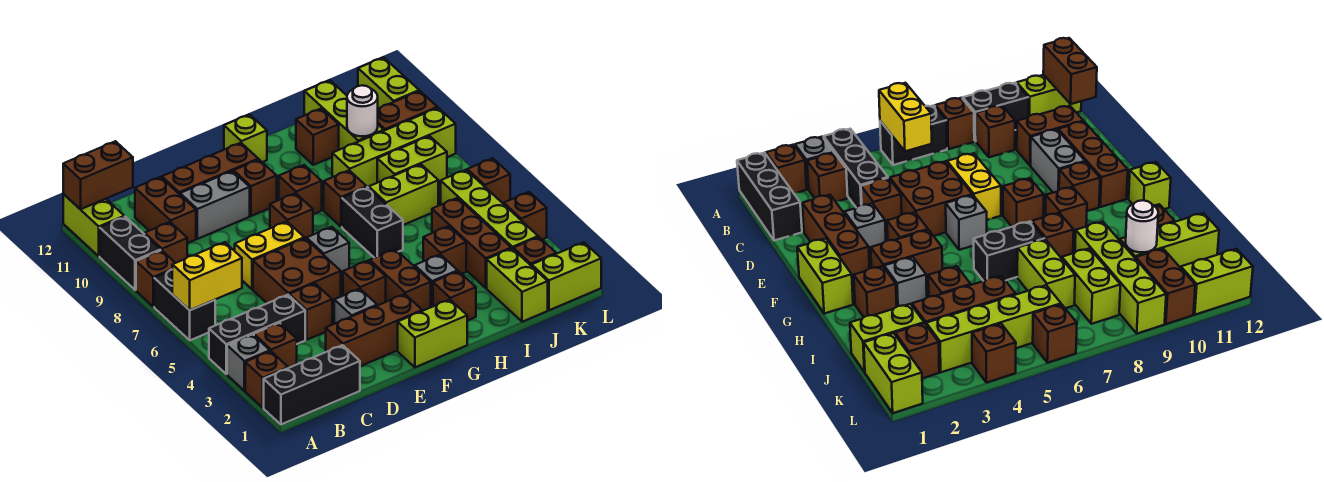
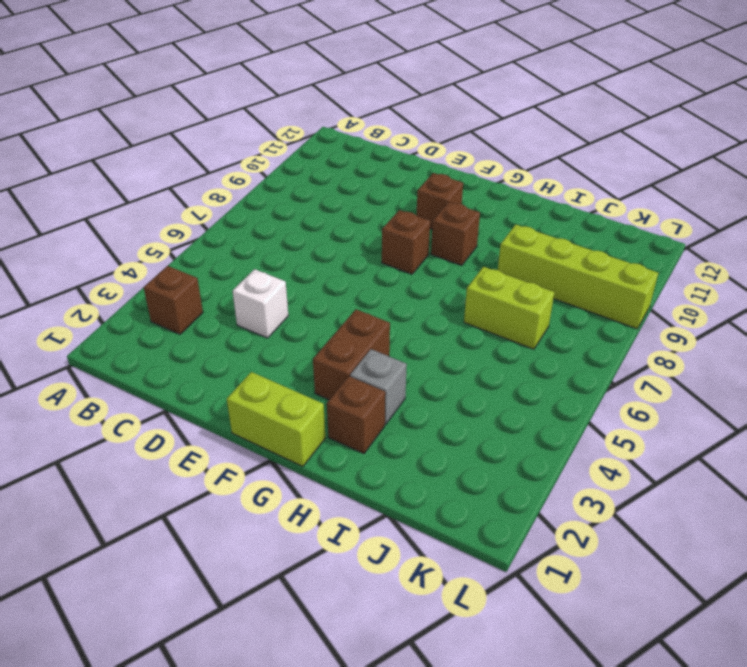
white brick D4 level 1 -> brown brick D4 level 1
none -> black brick A1:C1 level 1
none -> brown brick A2 level 1
none -> grey brick A3 level 1
none -> black brick A4:C4 level 1

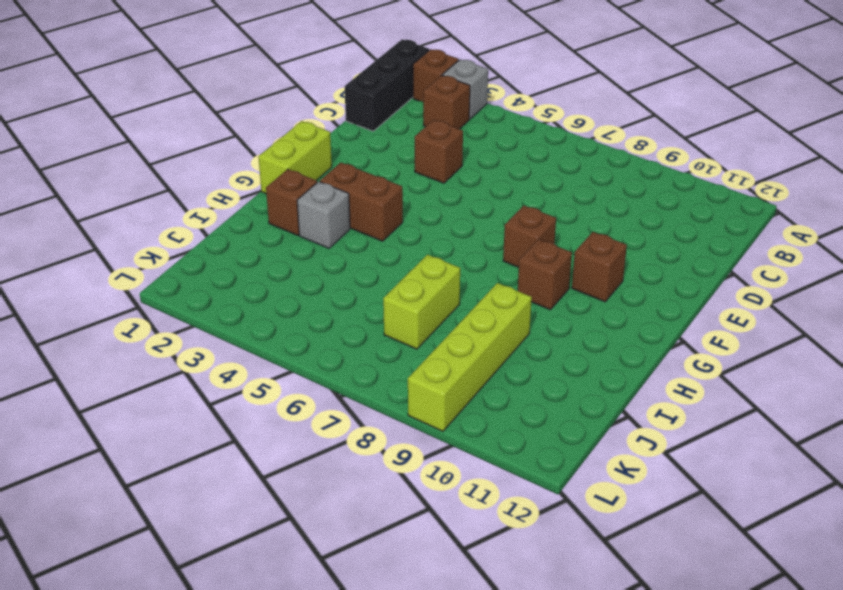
none -> black brick A4:C4 level 1
none -> black brick A6:A7 level 1
none -> brown brick A8 level 1
none -> black brick A9:A10 level 1

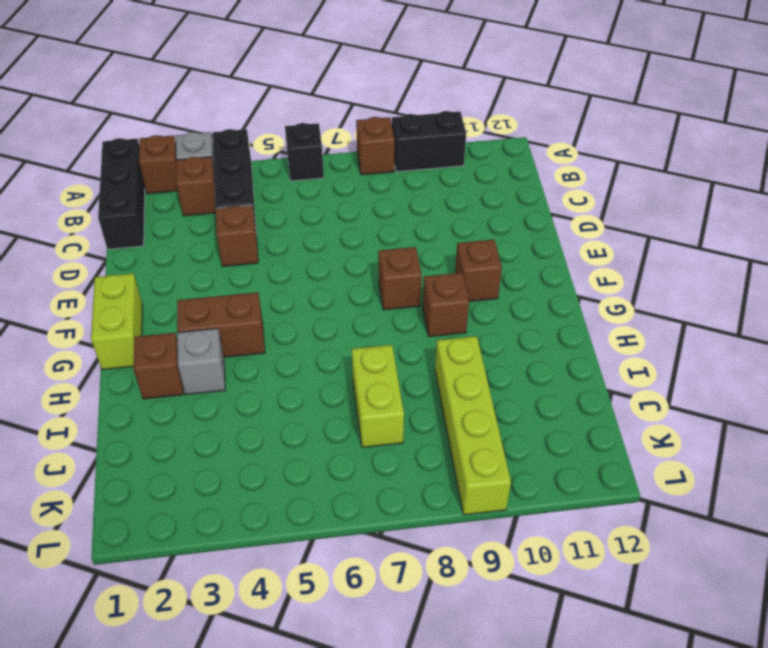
black brick A6 level 1 -> black brick A6:A7 level 1
none -> lime brick A11:A12 level 1
none -> brown brick B9 level 1
none -> brown brick C10:C11 level 1
none -> brown brick D2:F2 level 1

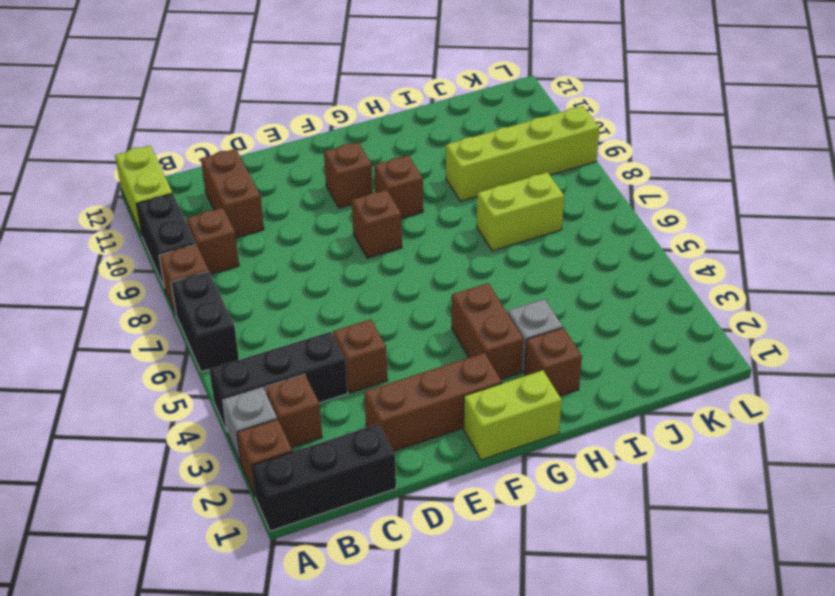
none -> brown brick D5:E6 level 1
none -> yellow brick D7:E7 level 1
none -> grey brick D10:E10 level 1
none -> brown brick D11:F11 level 1

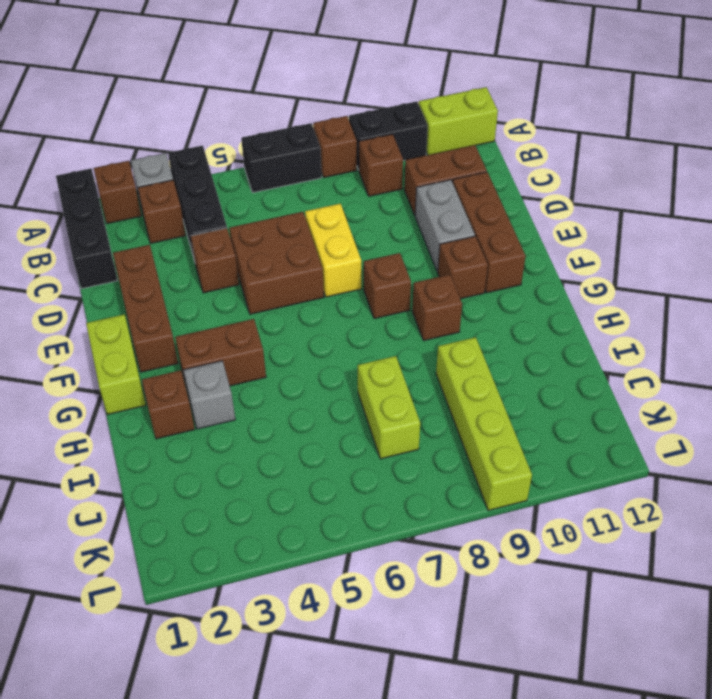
none -> grey brick E3 level 1
none -> brown brick F4 level 1
none -> grey brick F6 level 1
none -> lime brick G12 level 1

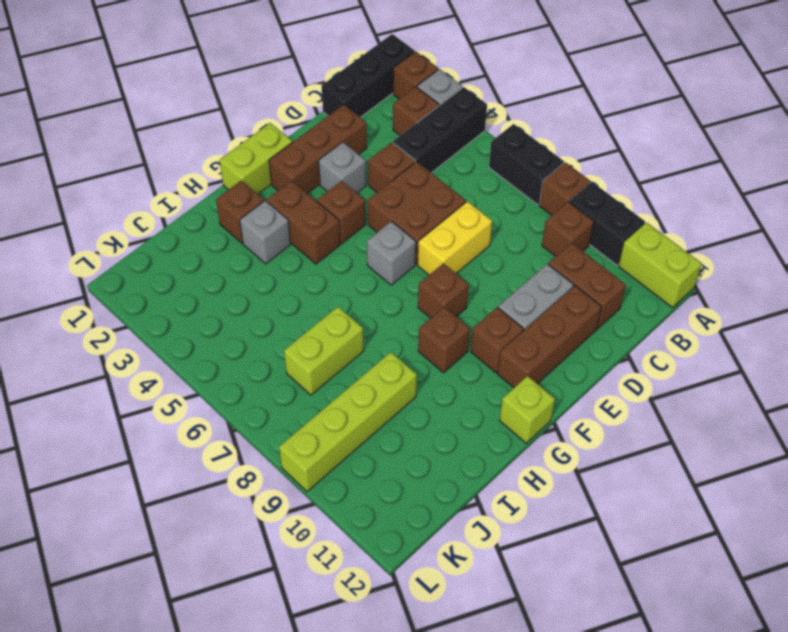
none -> black brick H6:H7 level 1
none -> brown brick H8 level 1
none -> brown brick I4 level 1
none -> brown brick I11 level 1

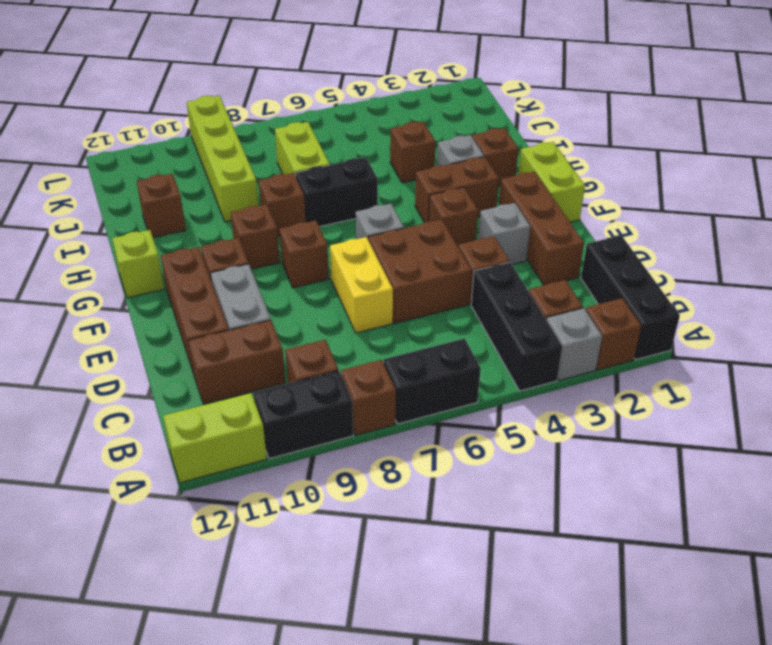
none -> lime brick J1:J2 level 1
none -> brown brick J3:J5 level 1
none -> lime brick J8:K8 level 1
none -> lime brick J10:J12 level 1

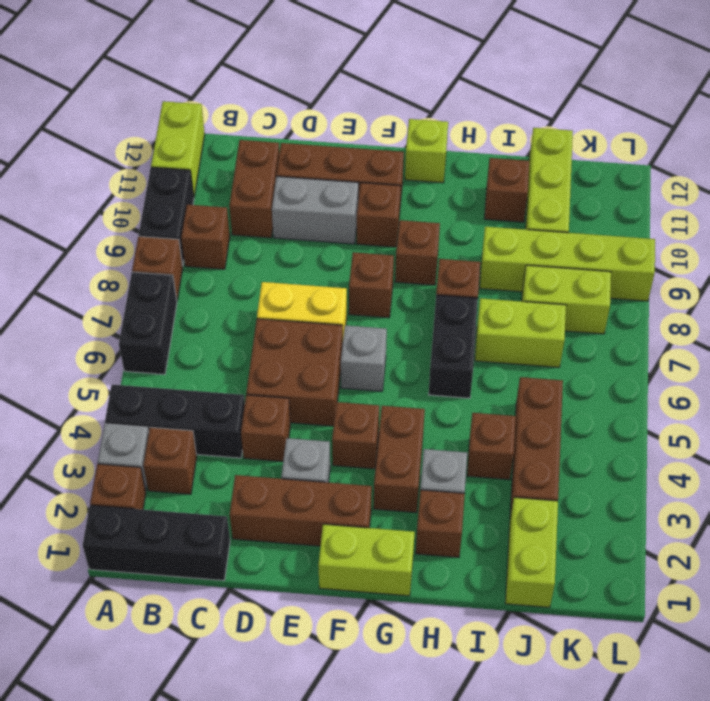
none -> lime brick K1:L1 level 1
none -> brown brick K2 level 1
none -> lime brick K3:K6 level 1
none -> brown brick K10:L10 level 1

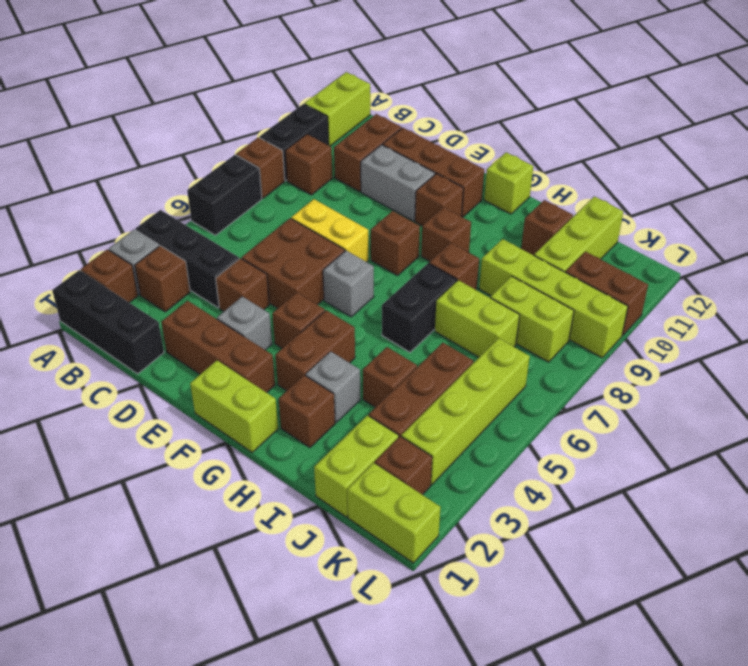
none -> brown brick L4 level 1
none -> brown brick L6 level 1
none -> lime brick L11:L12 level 1
none -> yellow brick A6:B6 level 2

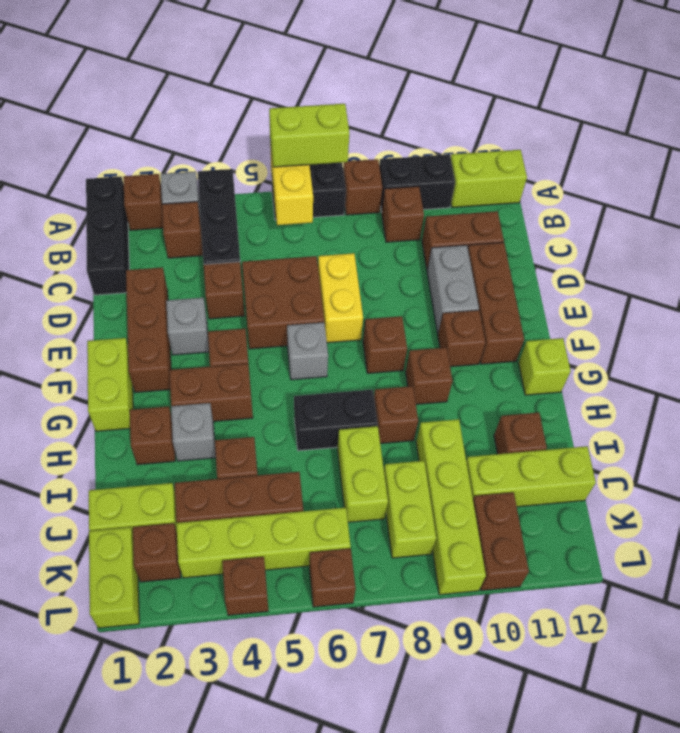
lime brick A6:A7 level 3 -> lime brick L11:L12 level 1
none -> brown brick A12:B12 level 2
none -> white round brick J10 level 2

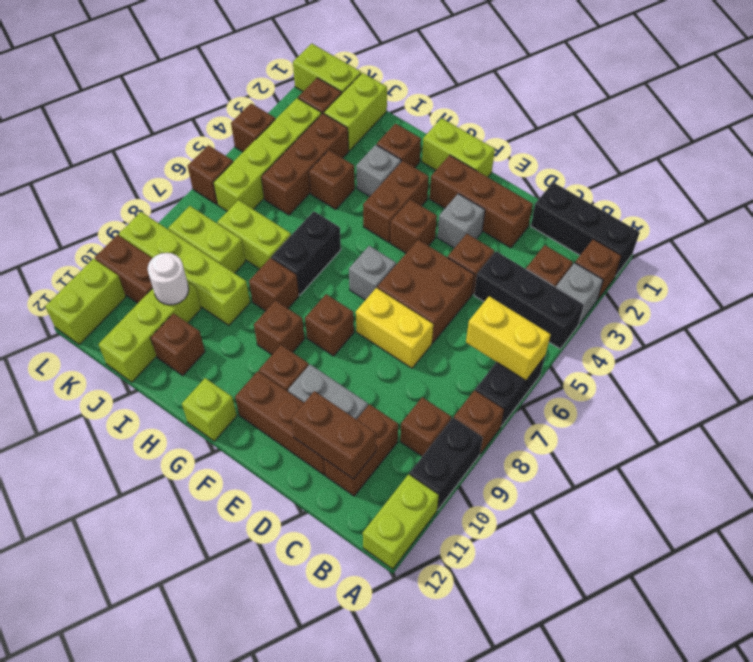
brown brick C11:D11 level 2 -> brown brick A12:B12 level 2

